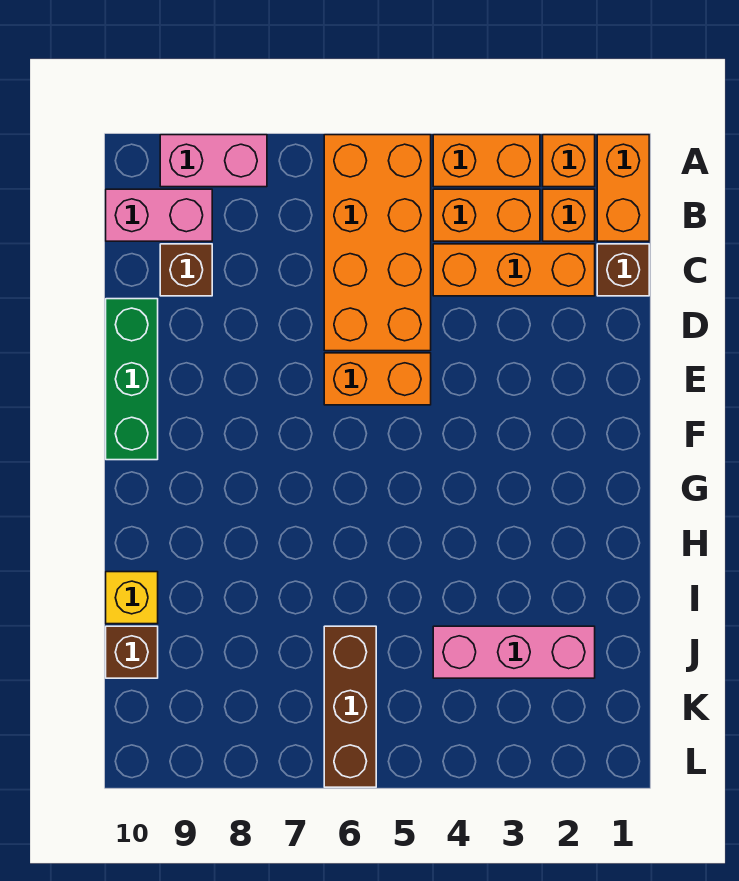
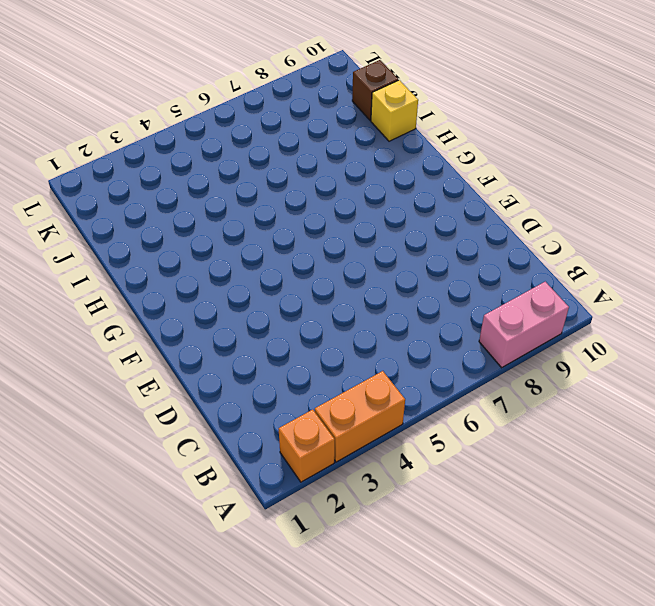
none -> orange brick A1:B1 level 1
none -> orange brick A5:D6 level 1
none -> orange brick B2 level 1

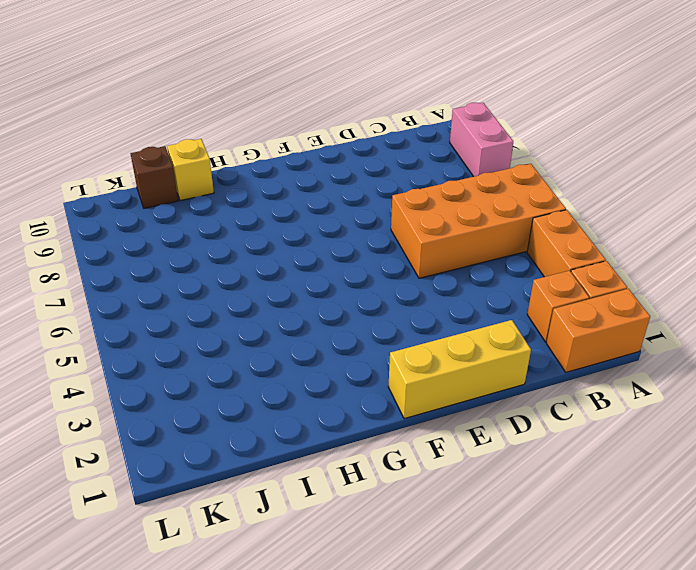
yellow brick D1:F1 level 1 -> none
none -> orange brick B3:B4 level 1
none -> pink brick B9:B10 level 1
none -> brown brick C1 level 1

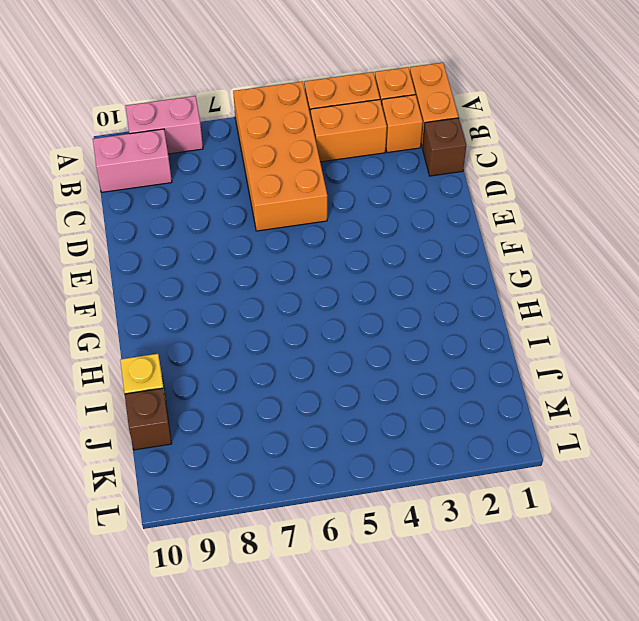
none -> orange brick C2:C4 level 1
none -> brown brick C9 level 1
none -> green brick D10:F10 level 1

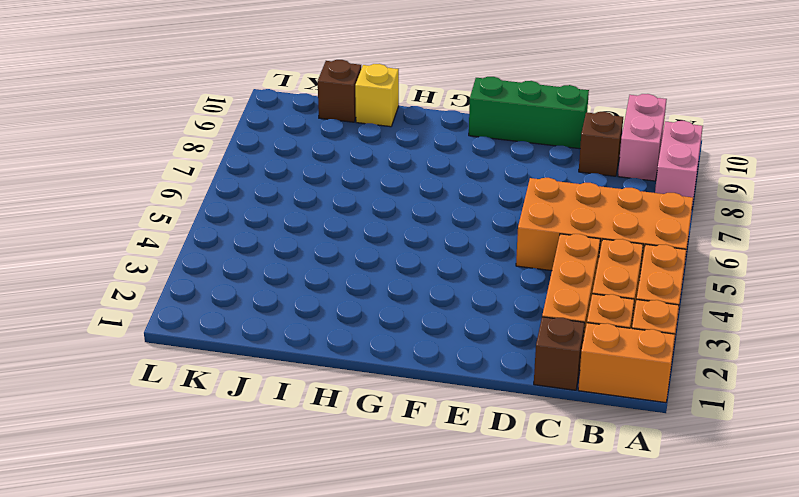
none -> orange brick E5:E6 level 1
none -> pink brick J2:J4 level 1
none -> brown brick J6:L6 level 1

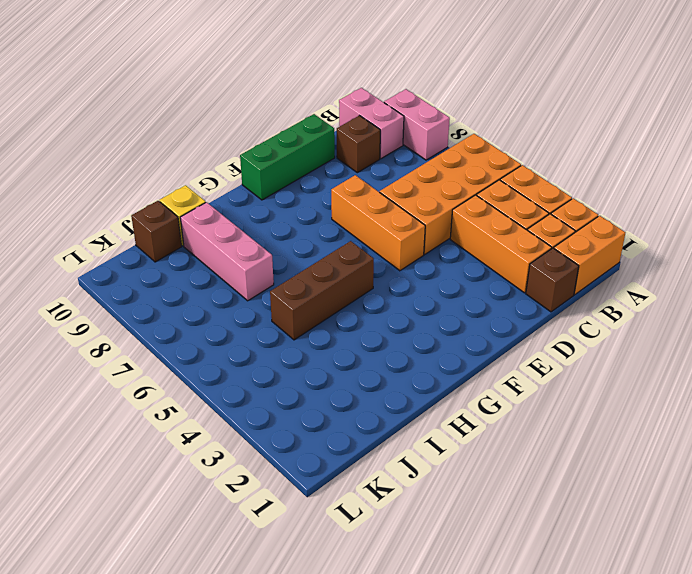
orange brick E5:E7 level 1 -> orange brick E5:E6 level 1
brown brick G5:I5 level 1 -> brown brick J6:L6 level 1
pink brick I7:I9 level 1 -> pink brick J2:J4 level 1

